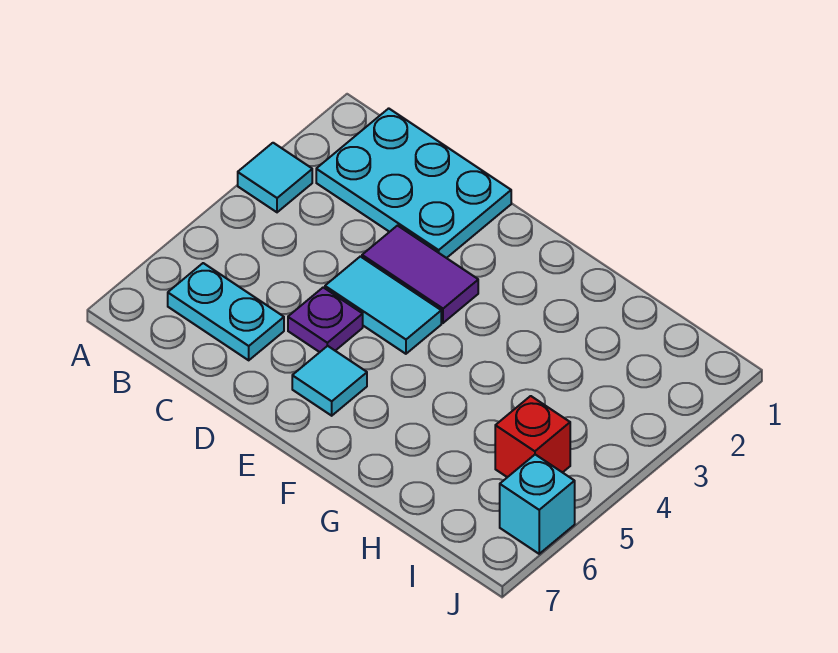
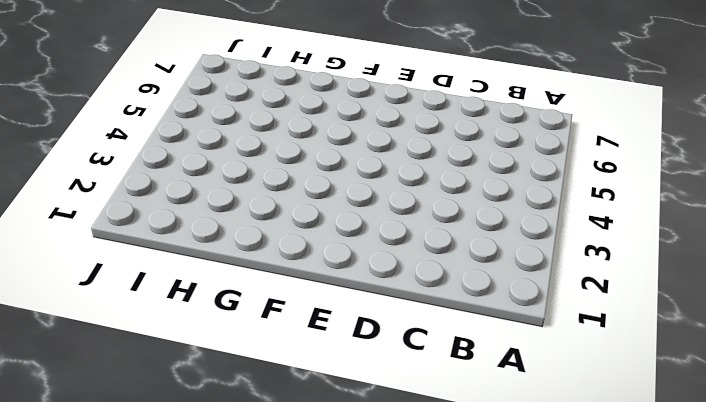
none -> cyan tile A3 level 1
none -> cyan plate B1:D2 level 1

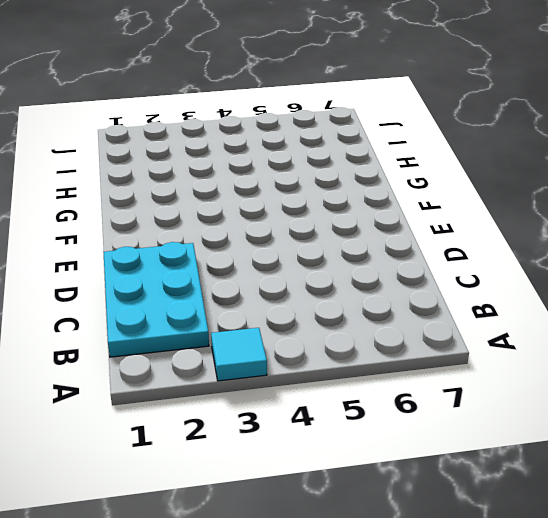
none -> cyan plate B6:C6 level 1
none -> purple tile D3:E3 level 1

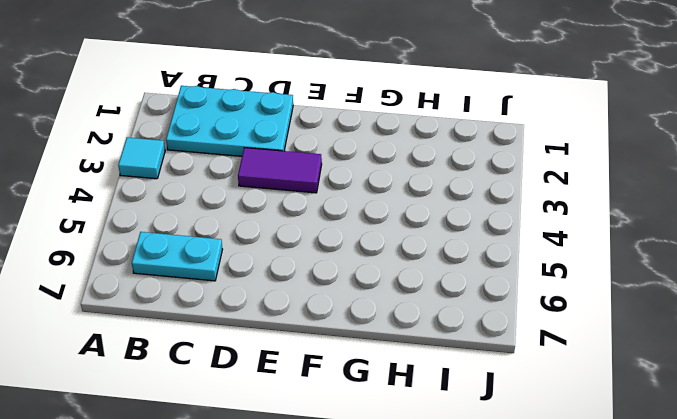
none -> cyan tile D4:E4 level 1
none -> purple plate D5 level 1

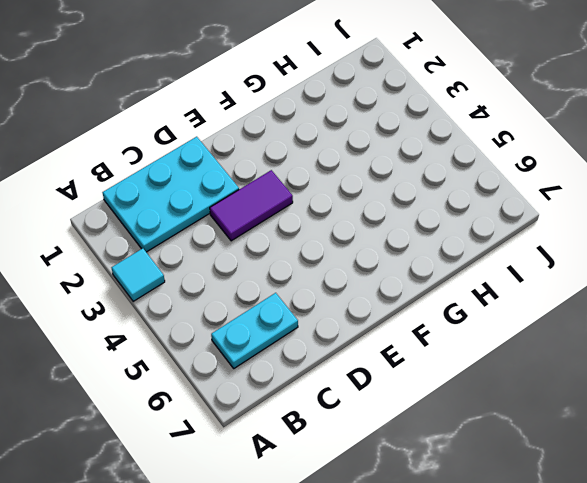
none -> cyan tile D4:E4 level 1
none -> purple plate D5 level 1

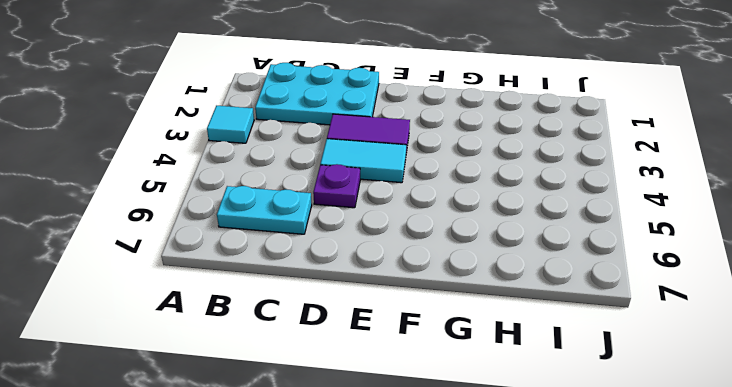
none -> cyan tile E6 level 1
none -> red brick I5 level 1

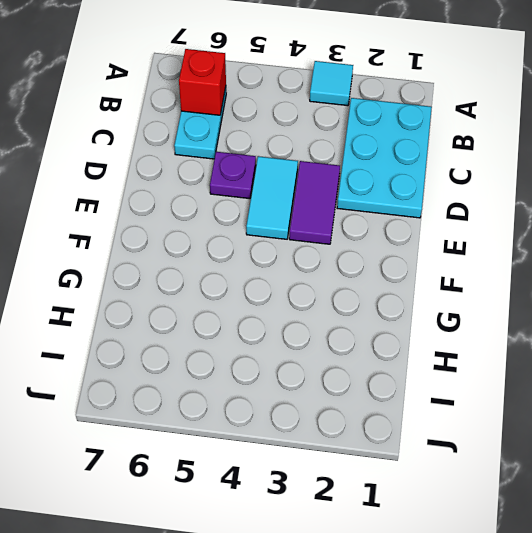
red brick B6 level 2 -> red brick I5 level 1
none -> cyan tile E6 level 1
none -> cyan brick J6 level 1

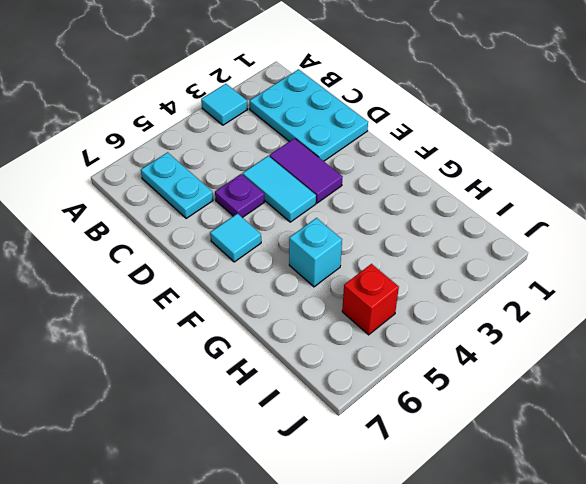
cyan brick G5 level 1 -> cyan brick J6 level 1

